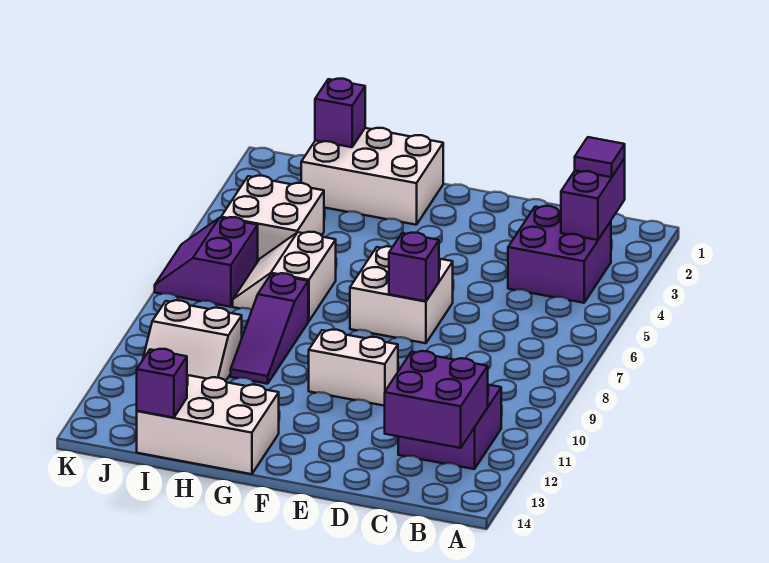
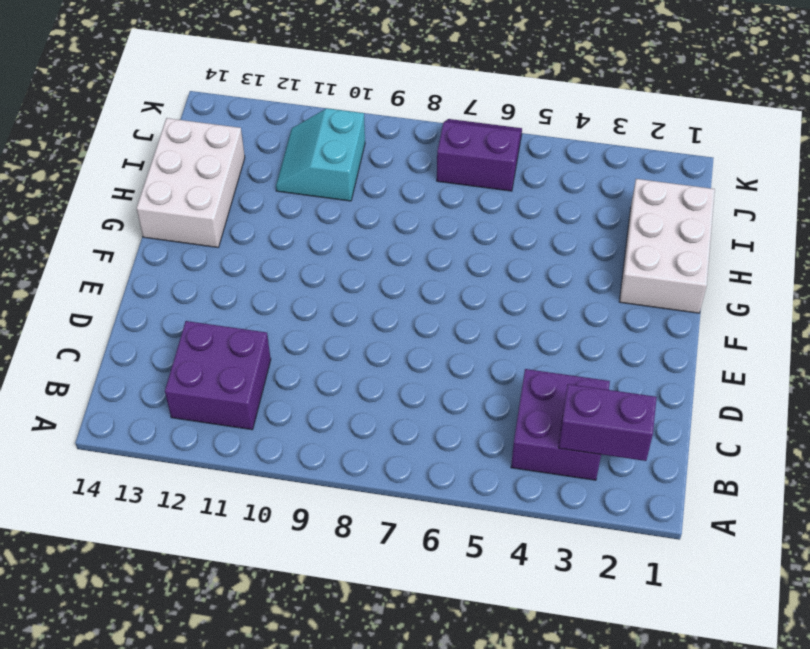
cyan slope I10:J11 level 1 top 10 -> white slope I10:J11 level 1 top 10
none -> white brick E6:F7 level 1
none -> white brick E10:F10 level 1
none -> white slope H6:I7 level 1 top H

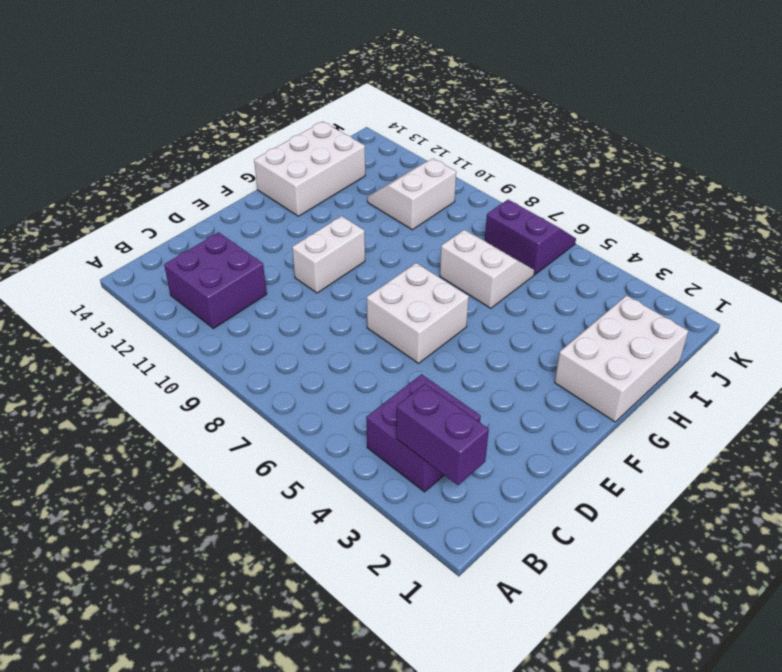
none -> purple slope H8:H10 level 1 top 8
none -> white brick I4:J5 level 1
none -> purple brick B12:C13 level 2

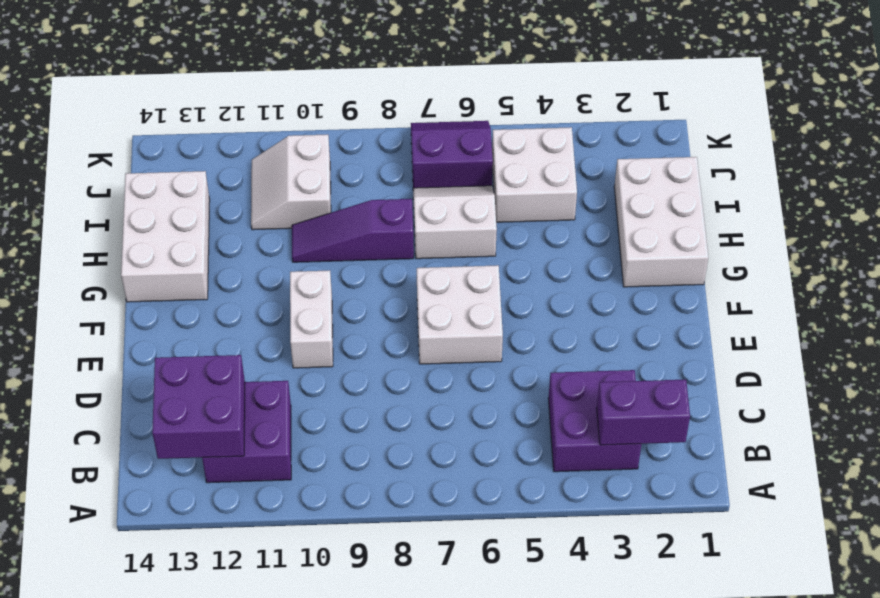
none -> purple brick E7 level 2
none -> purple brick I1 level 2
none -> purple brick I14 level 2

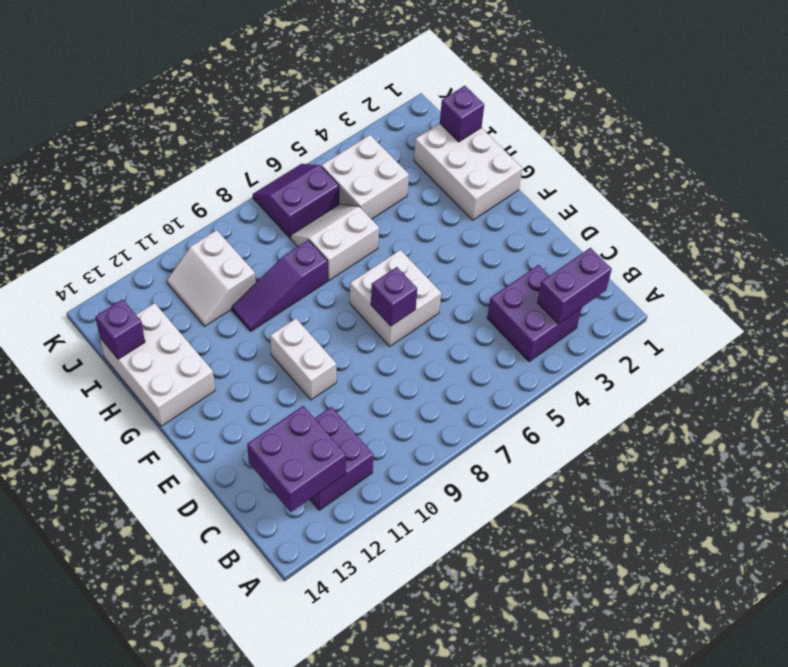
none -> purple tile B2 level 3

